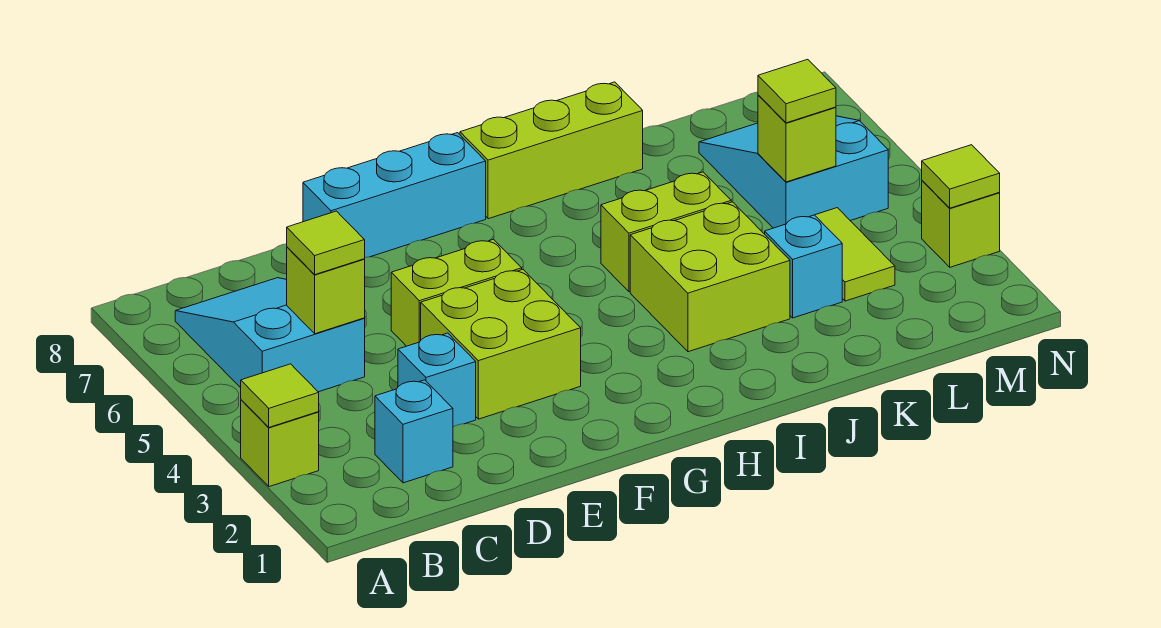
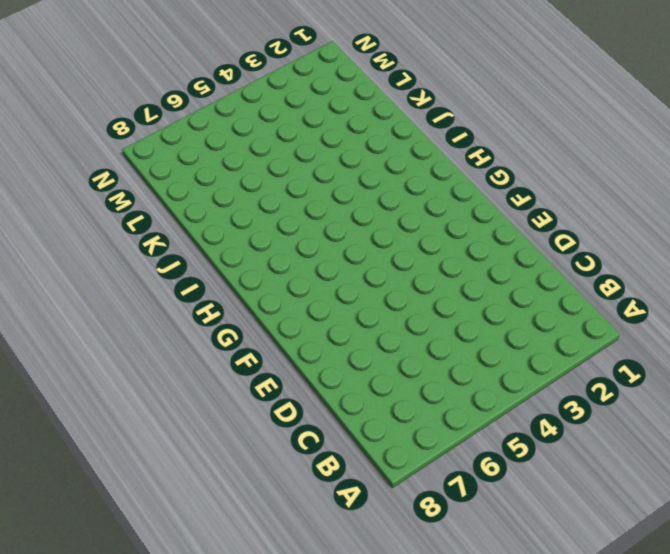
none -> lime brick A3 level 1
none -> cyan slope B5:C7 level 1 top 5
none -> cyan brick C2 level 1

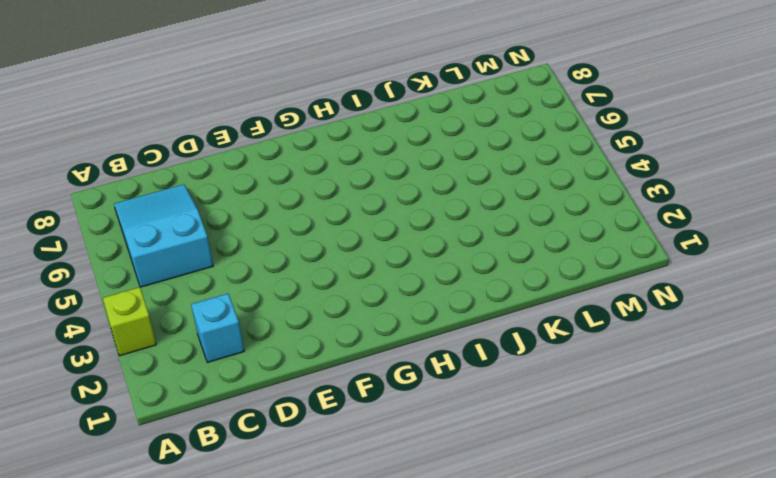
none -> cyan brick D3 level 1
none -> lime brick E3:F4 level 1
none -> lime brick E5:F5 level 1

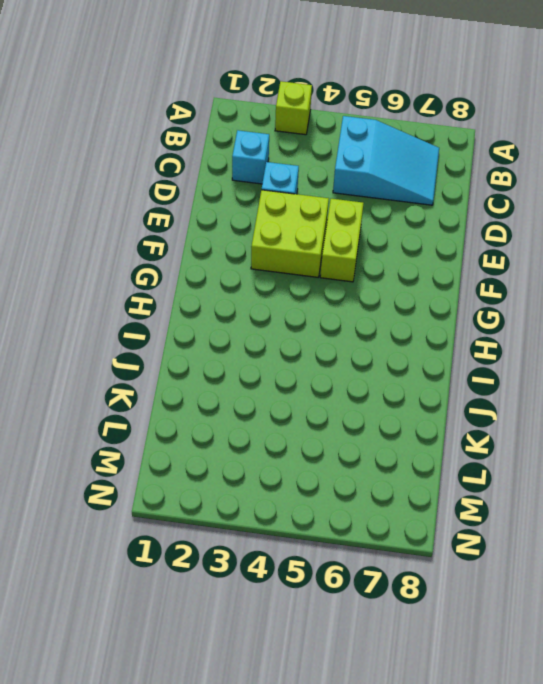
none -> cyan brick E8:G8 level 1
none -> lime brick H8:J8 level 1
none -> lime brick I3:J4 level 1

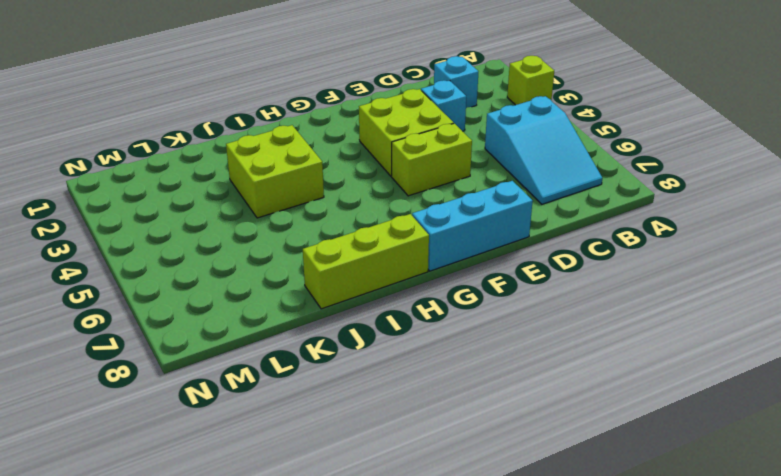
none -> lime brick I5:J5 level 1
none -> cyan brick K3 level 1
none -> lime tile L3:L4 level 1

